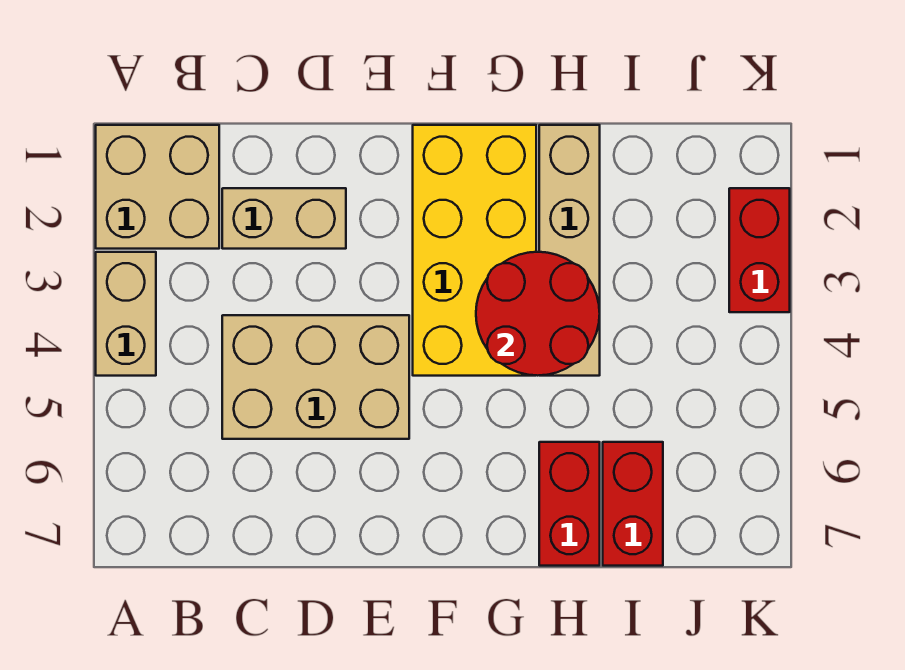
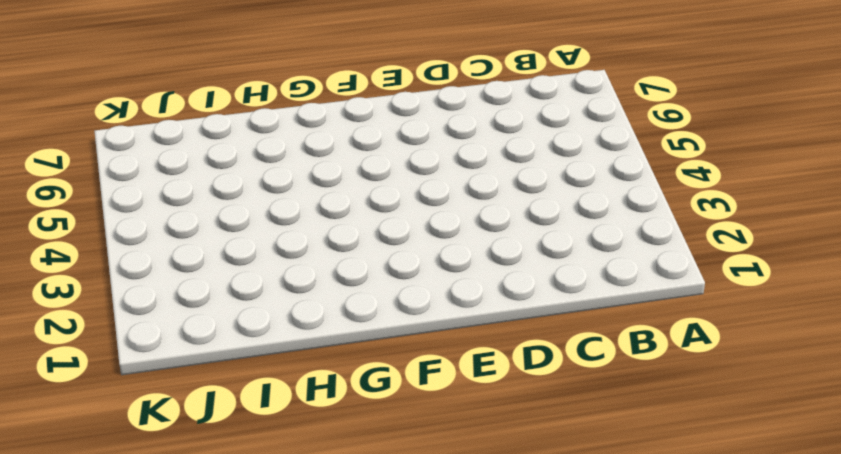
none -> tan brick A1:B2 level 1
none -> tan brick A3:A4 level 1

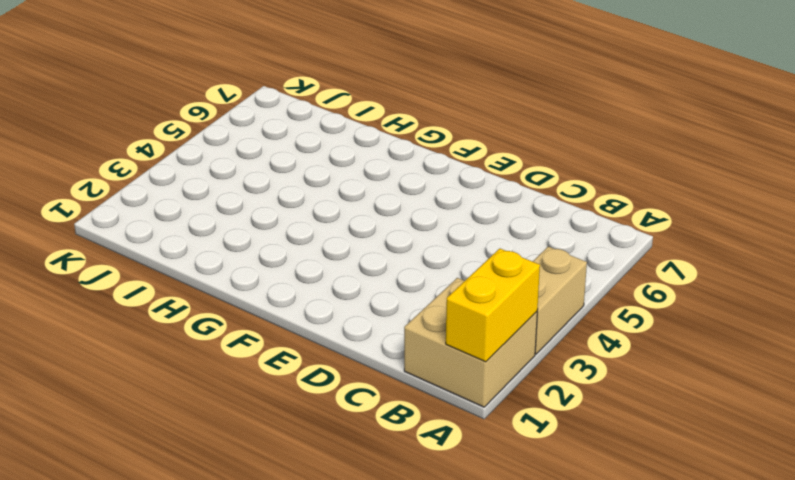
yellow brick A1:A2 level 2 -> none
none -> tan brick C2:D2 level 1
none -> tan brick C4:E5 level 1

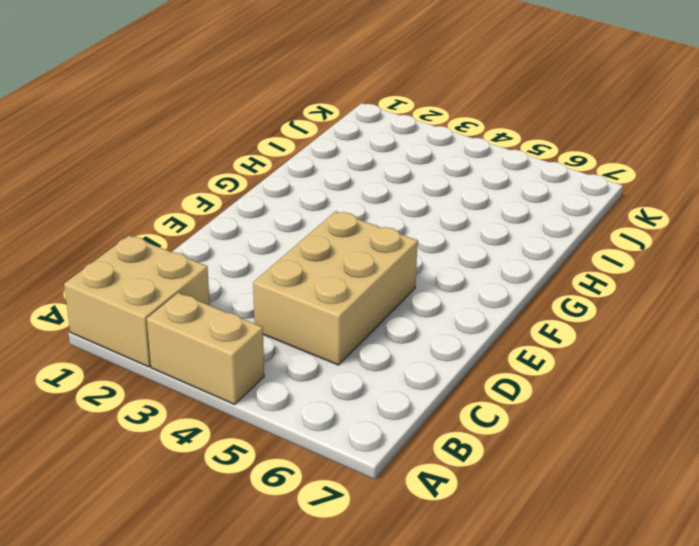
none -> tan brick C2:D2 level 1
none -> yellow brick F1:G4 level 1

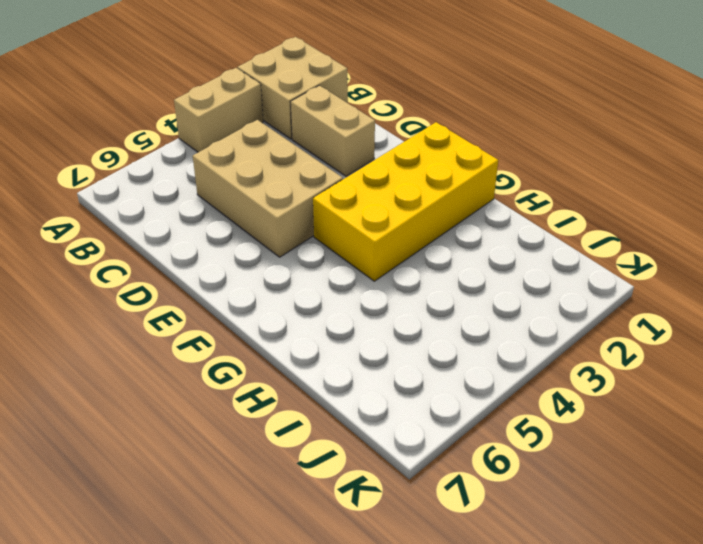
none -> tan brick H1:H4 level 1
none -> red brick H6:H7 level 1

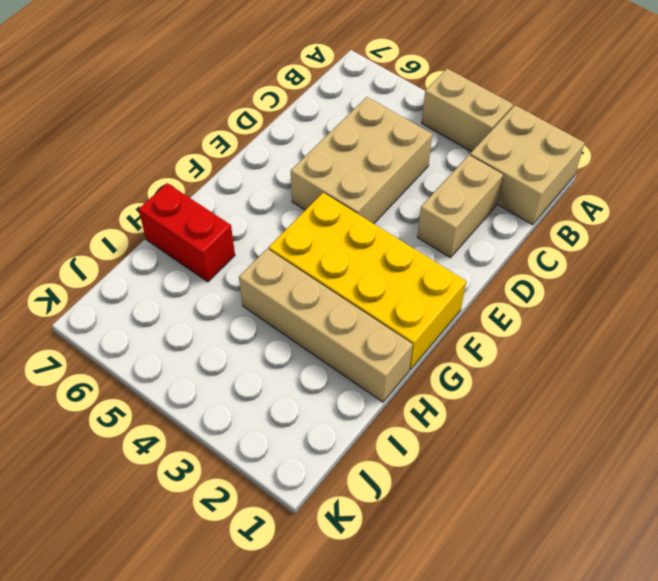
none -> red brick I6:I7 level 1
none -> red brick K2:K3 level 1

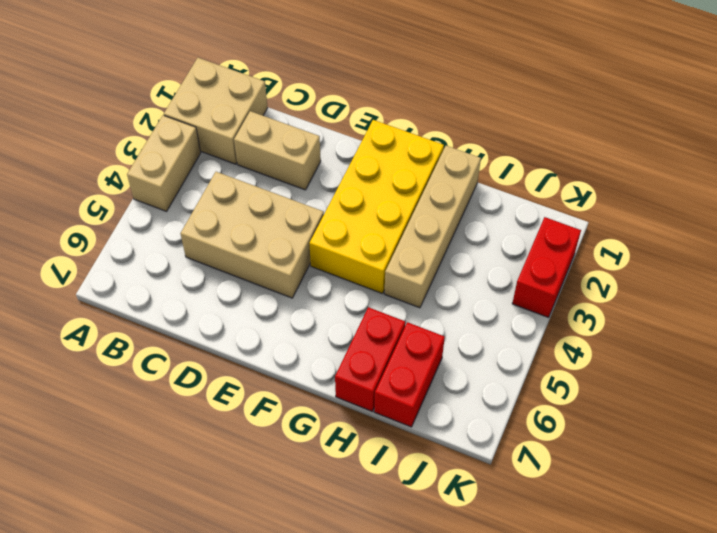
none -> red round brick G3:H4 level 2

